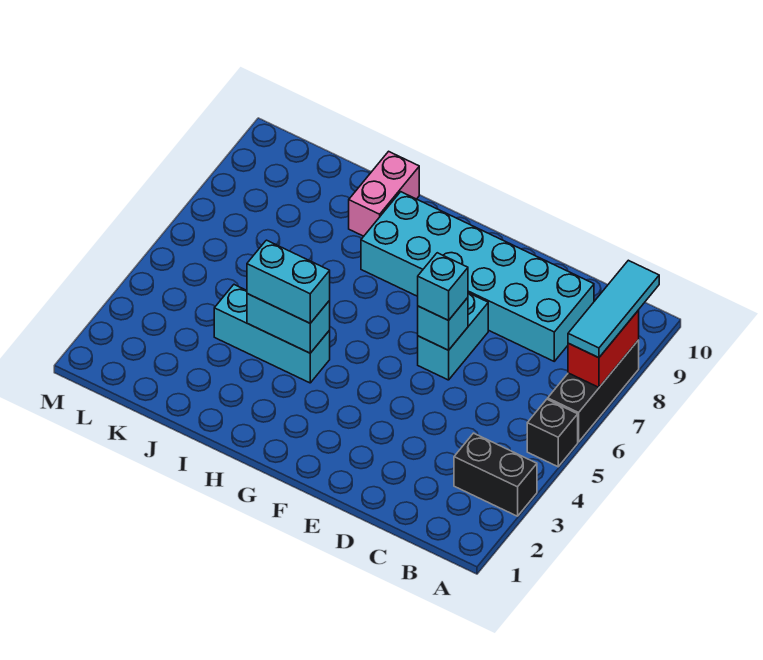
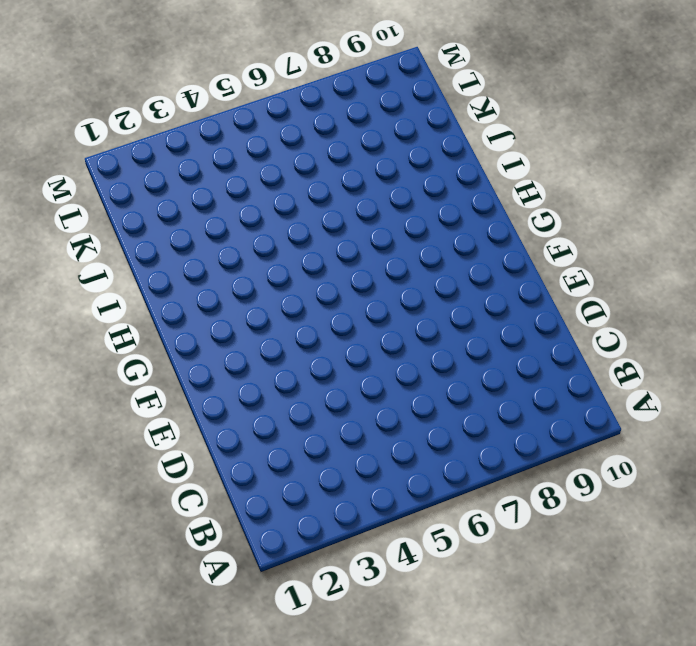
none -> black brick A3:B3 level 1
none -> black brick A5 level 1
none -> black brick A6:A8 level 1

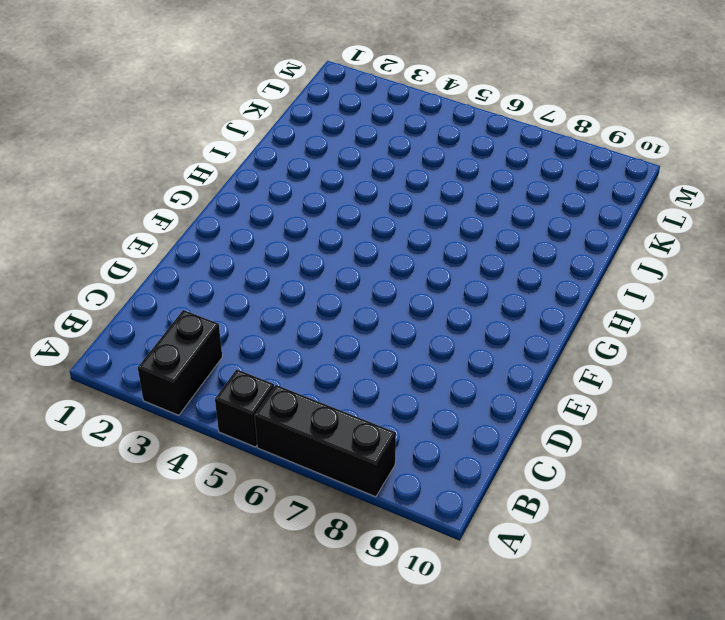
none -> cyan brick C8:H9 level 1
none -> cyan brick E6:E7 level 1
none -> cyan brick H4:J4 level 1

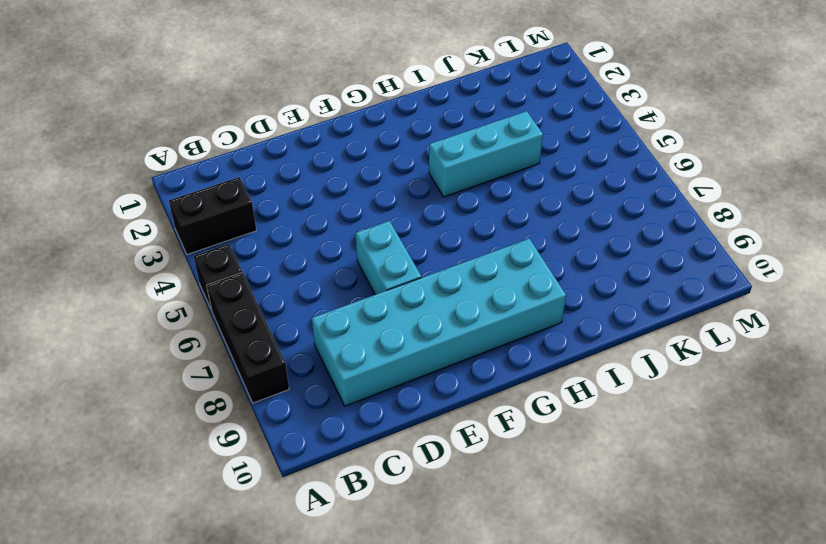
none -> pink brick I9:I10 level 1
none -> red brick A7:A8 level 2
none -> cyan brick E6 level 2

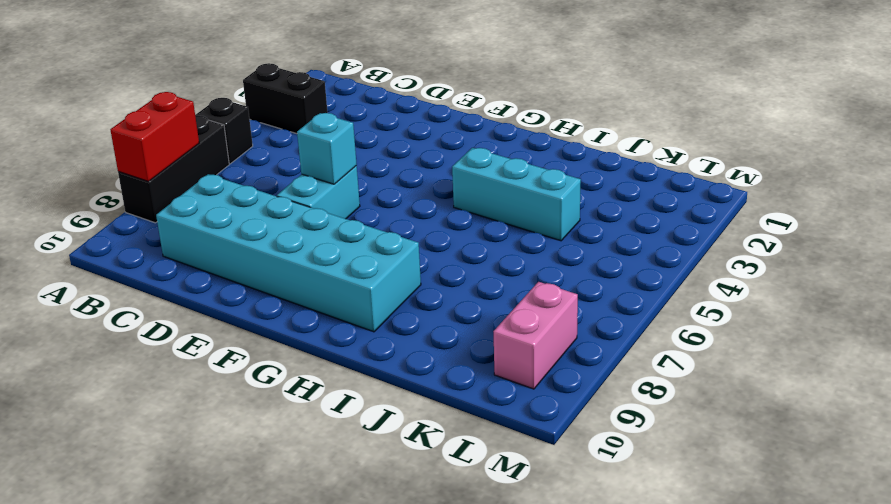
pink brick L8:L9 level 1 -> pink brick I9:I10 level 1
none -> cyan brick H4:I4 level 2
none -> cyan tile A7:A9 level 3
none -> cyan brick E6 level 3

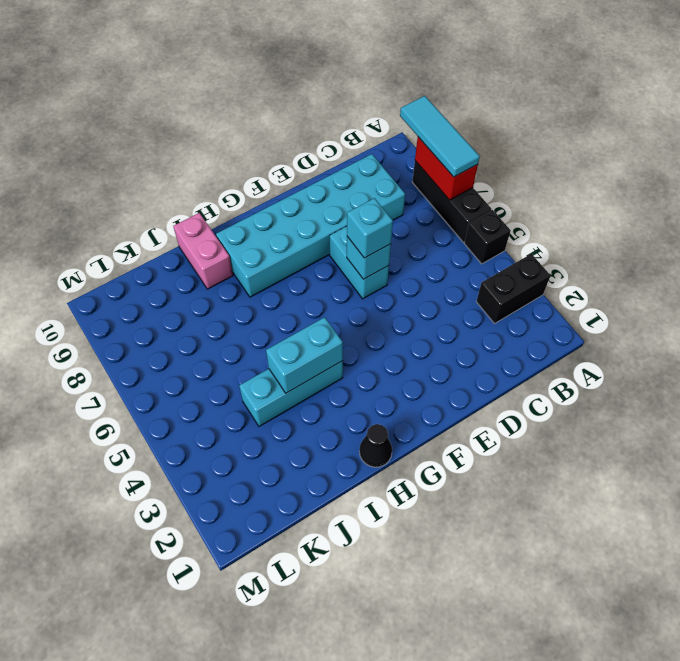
black cone H1 level 1 -> none
none -> cyan brick H4:I4 level 3

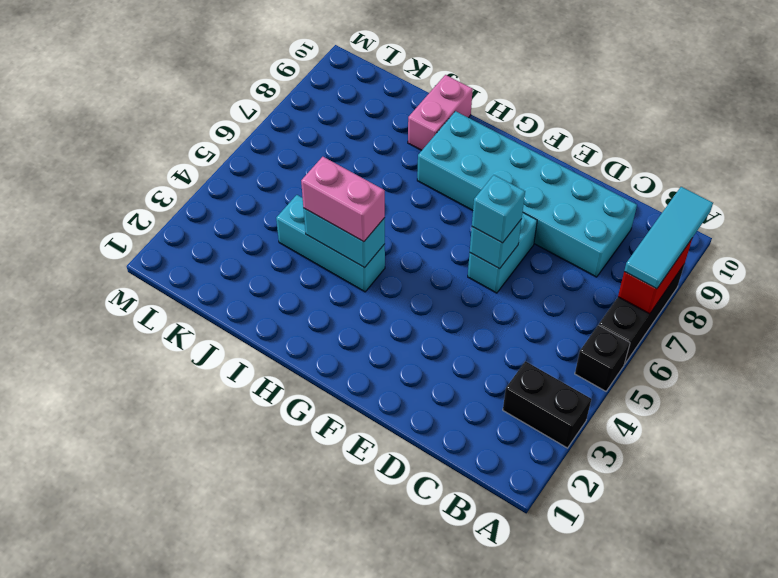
pink brick H4:I4 level 3 -> cyan brick H4:I4 level 3

